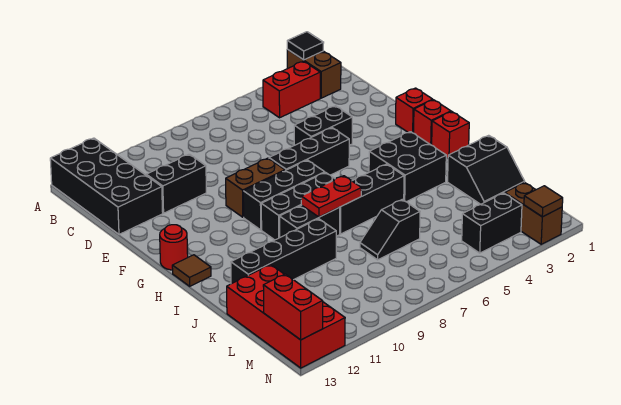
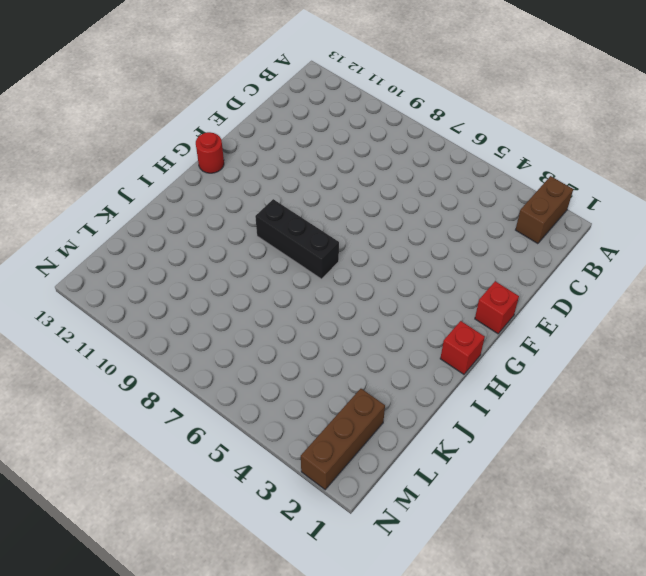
brown brick L2:N2 level 1 -> brown brick M2:N2 level 1
none -> black brick A12:D13 level 1
none -> red brick B3:B4 level 1
none -> black brick D10:D11 level 1

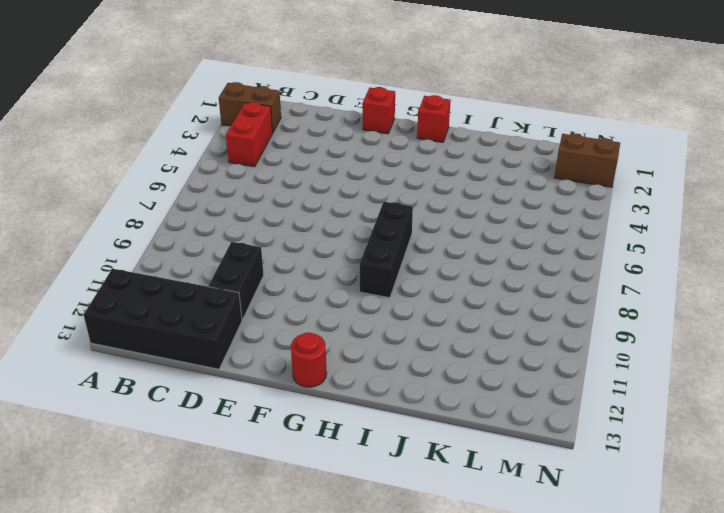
none -> black brick E4:E5 level 1
none -> black brick F5:F7 level 1
none -> brown brick F8:F9 level 1

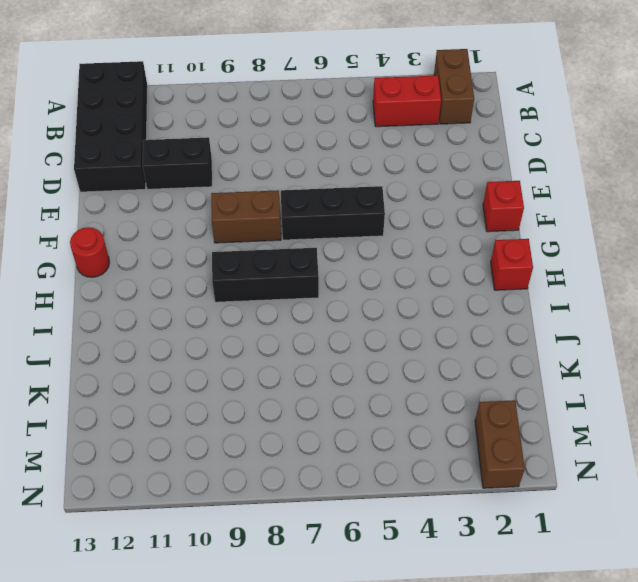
none -> black brick E4:E5 level 1
none -> red brick G1 level 1
none -> black brick G7:G9 level 1

